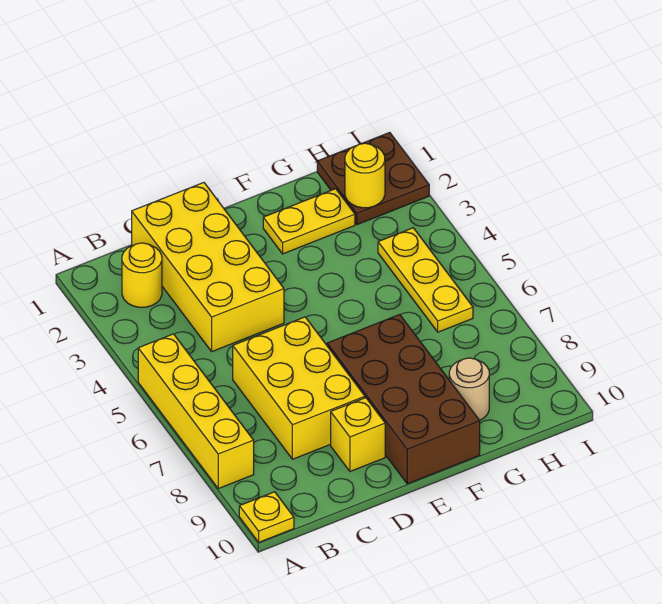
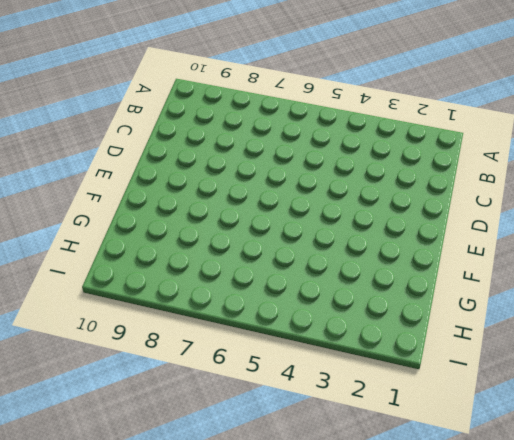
none -> yellow brick A5:A8 level 1
none -> yellow plate A10 level 1
none -> yellow round brick B2 level 1

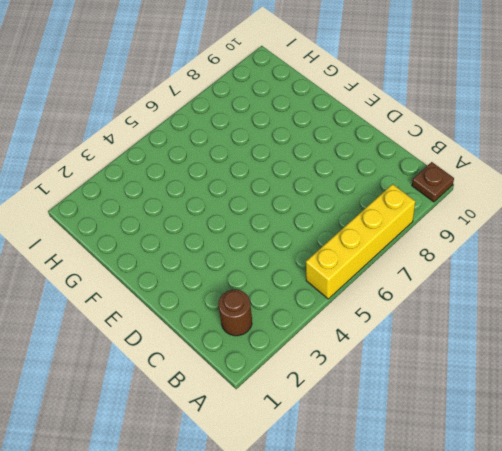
brown plate A10 level 1 -> yellow plate A10 level 1
brown round brick B2 level 1 -> yellow round brick B2 level 1
none -> yellow brick C1:D4 level 1
none -> yellow brick C6:D8 level 1
none -> yellow brick D9 level 1

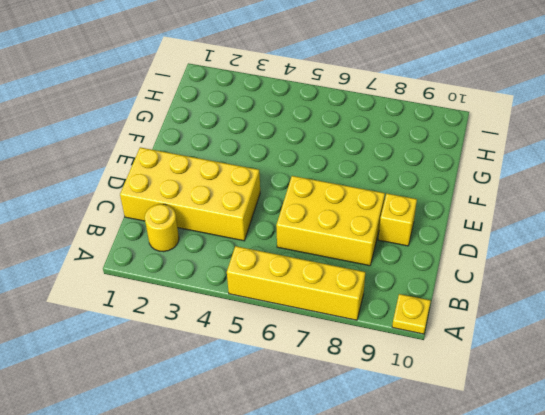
none -> brown brick E7:F10 level 1
none -> yellow plate F2:G2 level 1
none -> tan round brick G9 level 1

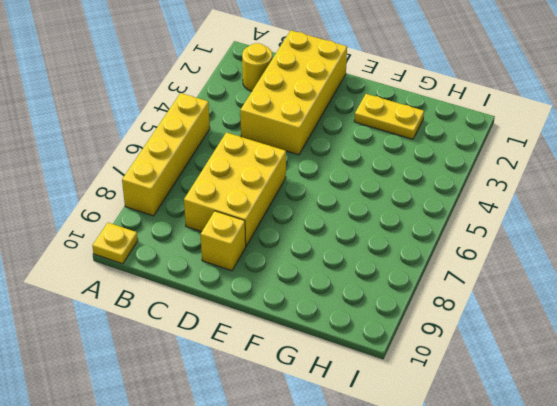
none -> brown brick E7:F10 level 1
none -> tan round brick G9 level 1
none -> brown plate H1:I2 level 1

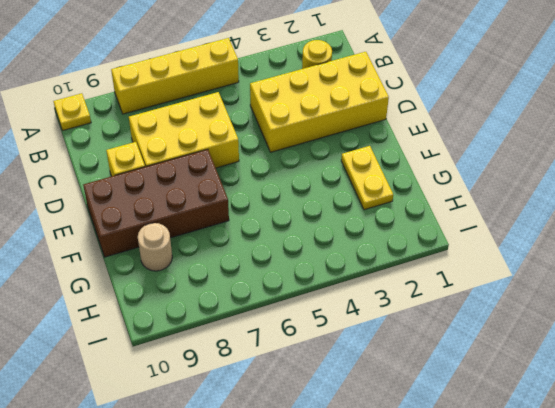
none -> brown plate H1:I2 level 1
none -> yellow plate H4:H6 level 1
none -> yellow round brick H2 level 2

